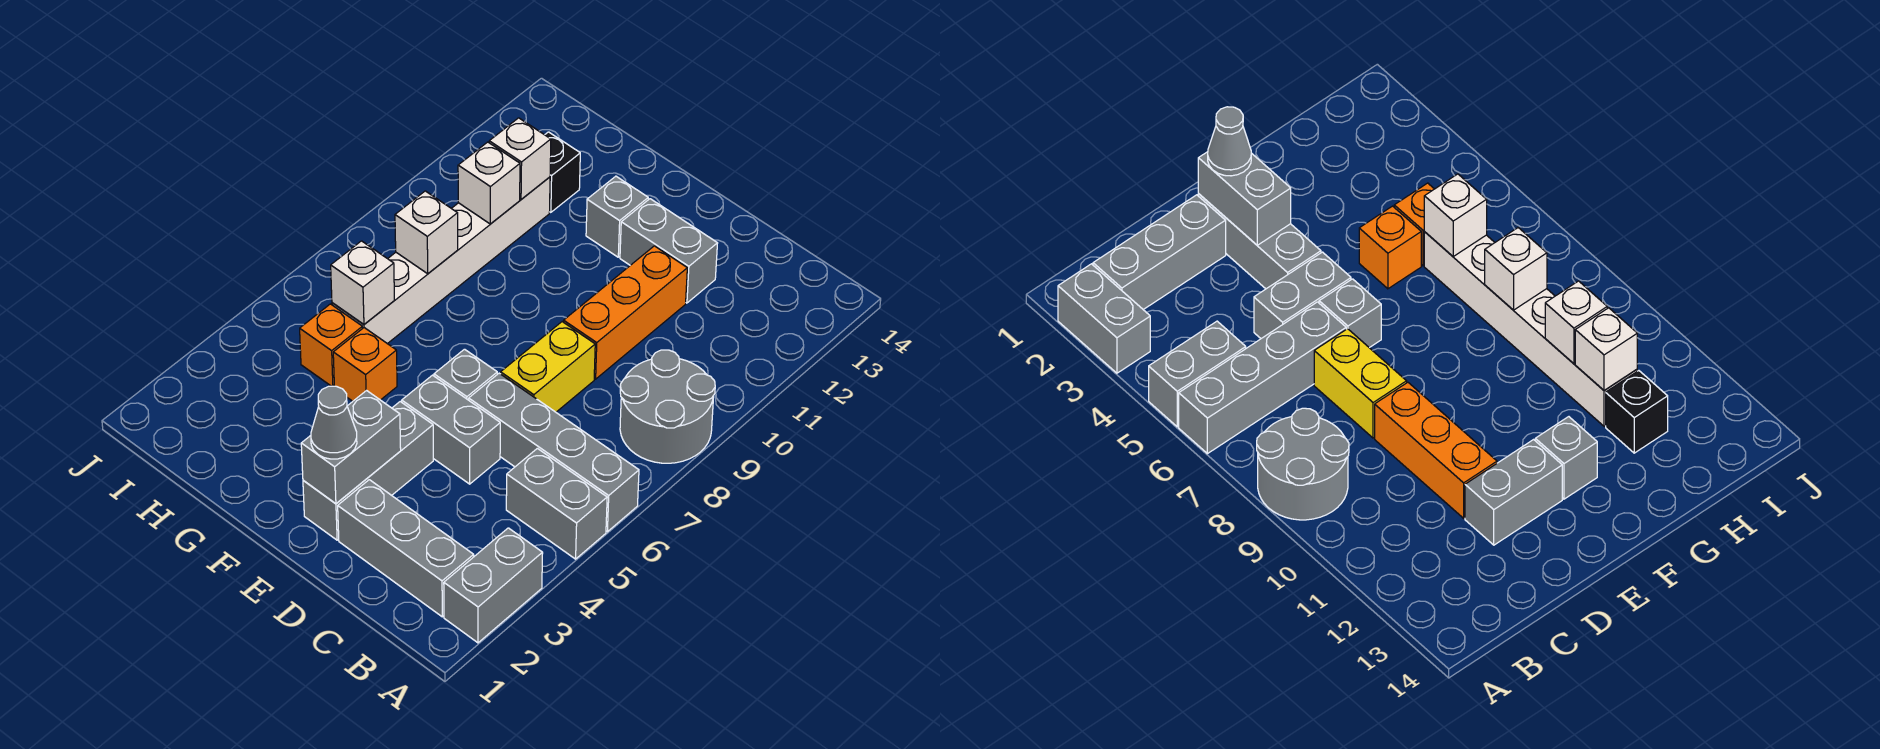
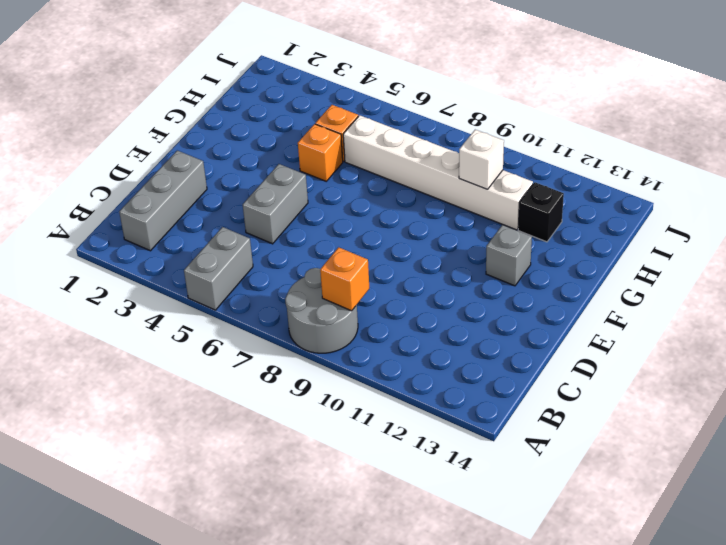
orange brick B9 level 2 -> none
none -> grey brick A2:A3 level 1
none -> grey brick A6:D6 level 1
none -> yellow brick D7:D8 level 1

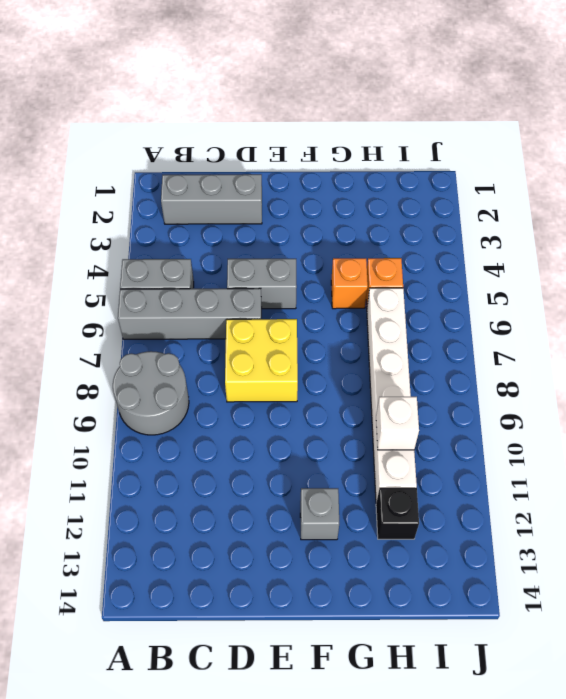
yellow brick D7:E8 level 1 -> yellow brick D7:D8 level 1
none -> grey brick A2:A3 level 1
none -> orange brick D9:D11 level 1
none -> grey brick D12:E12 level 1

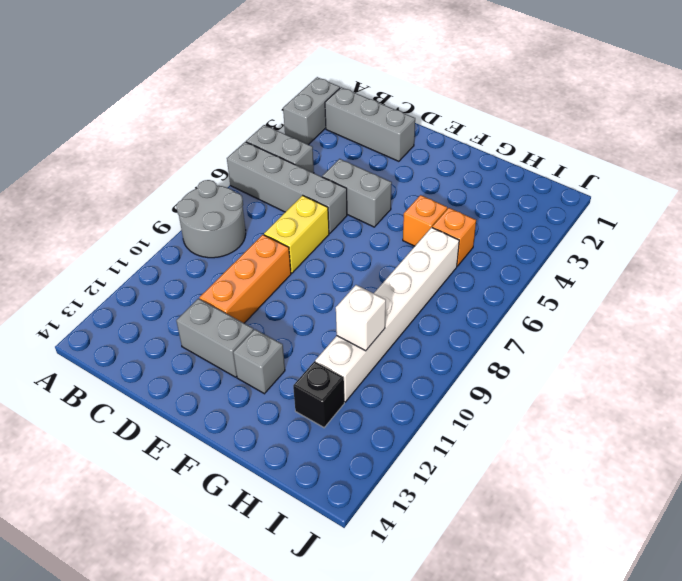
none -> grey brick E2:E4 level 1
none -> grey brick E6 level 1
none -> grey brick E2:E3 level 2

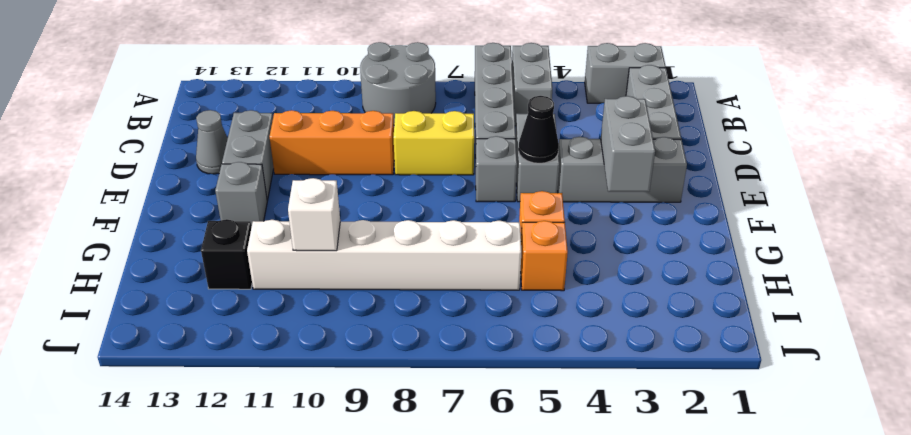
grey cone D13 level 1 -> grey cone E2 level 3
grey brick E3:F3 level 2 -> grey brick E2:E3 level 2
black cone E5 level 2 -> none
none -> white brick H6 level 2
none -> white brick H8 level 2
none -> white brick H11 level 2

